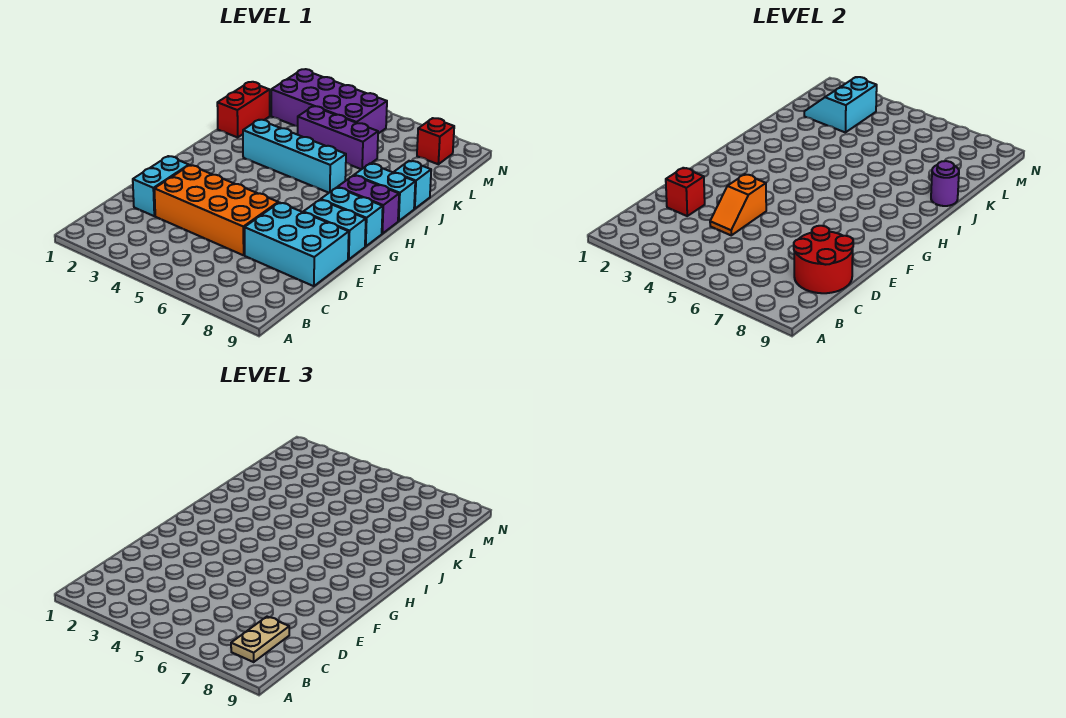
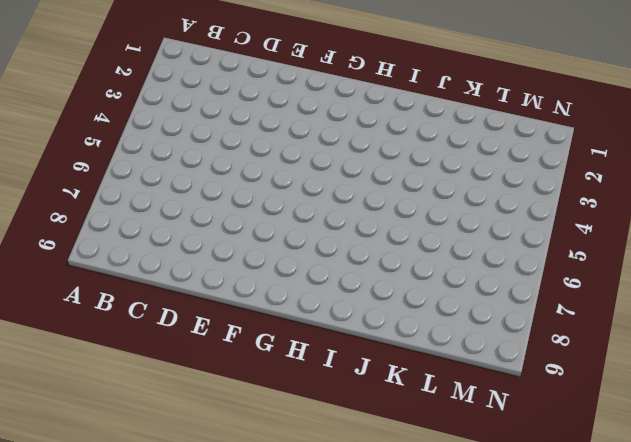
none -> cyan brick D2:E2 level 1
none -> orange brick D3:E6 level 1
none -> cyan brick D7:E9 level 1

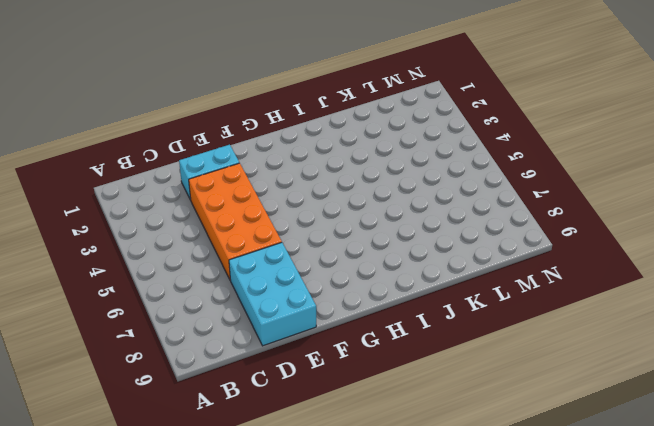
none -> cyan brick F8:F9 level 1
none -> cyan brick G8:G9 level 1
none -> purple brick H8:H9 level 1

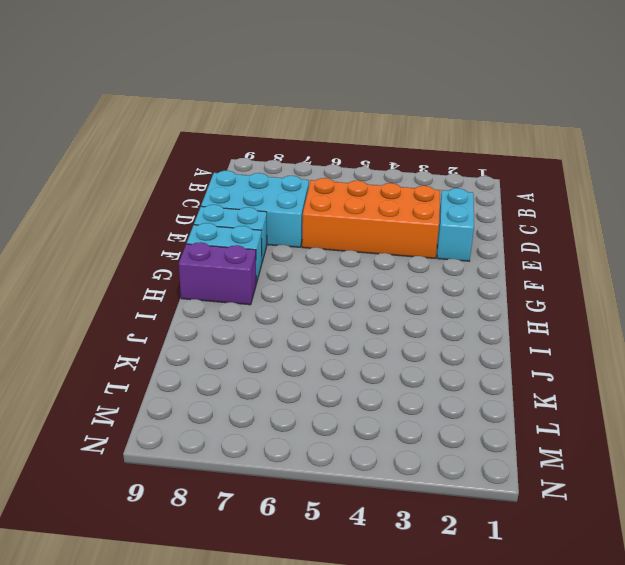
none -> cyan brick I3:I6 level 1
none -> cyan brick I8:I9 level 1
none -> red brick J1:K1 level 1

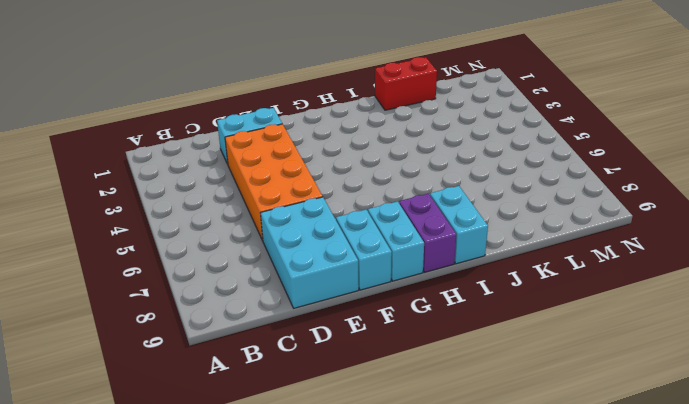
none -> cyan brick I3:I6 level 1
none -> cyan brick J9 level 1
none -> purple brick K4:K6 level 1

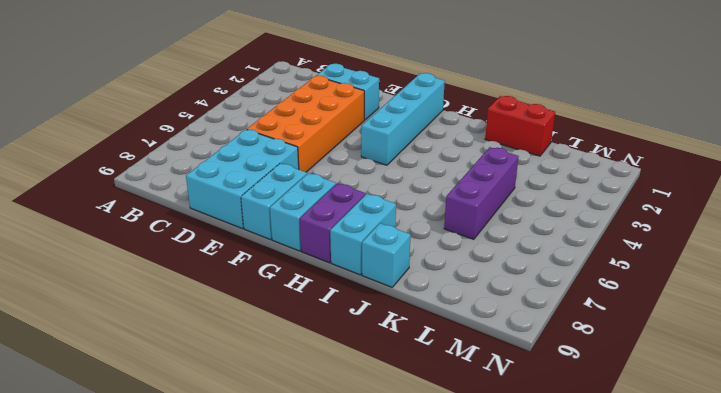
cyan brick G1:G4 level 1 -> cyan brick I3:I6 level 1
none -> purple brick L2:M5 level 1
none -> red brick M8 level 1
none -> red round brick C8:D9 level 2

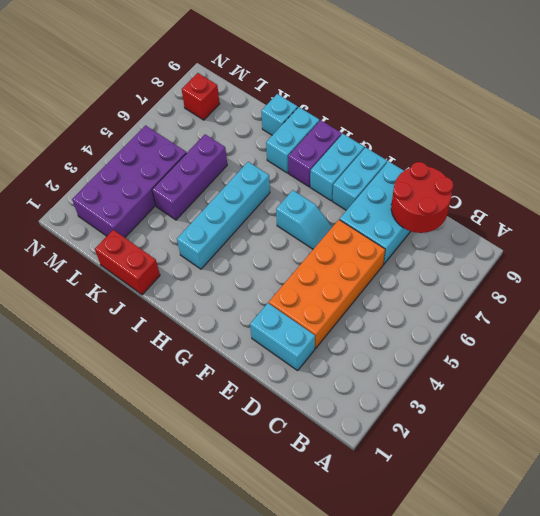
cyan slope F6:G6 level 1 top G -> none
none -> red brick D2 level 2
none -> orange slope D4:E4 level 2 top E
none -> purple round brick J9 level 2

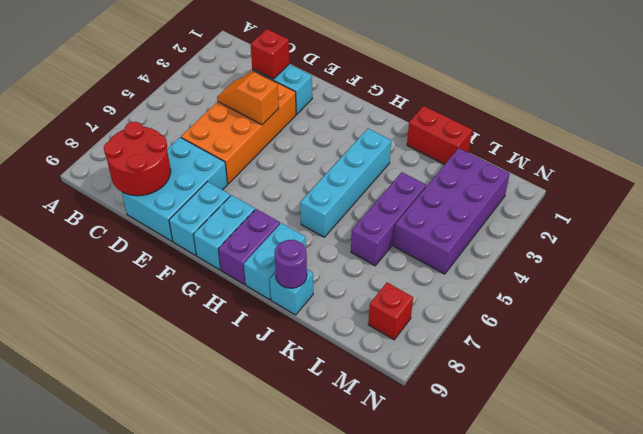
none -> cyan slope L2:M3 level 2 top 3
none -> tan plate B8:C8 level 3

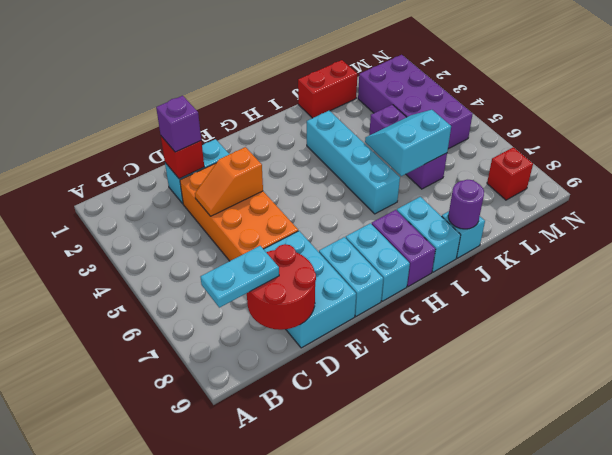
cyan plate B8:C8 level 3 -> tan plate B8:C8 level 3
purple brick D2 level 3 -> none
cyan slope J5:K6 level 2 top 6 -> cyan slope L2:M3 level 2 top 3

